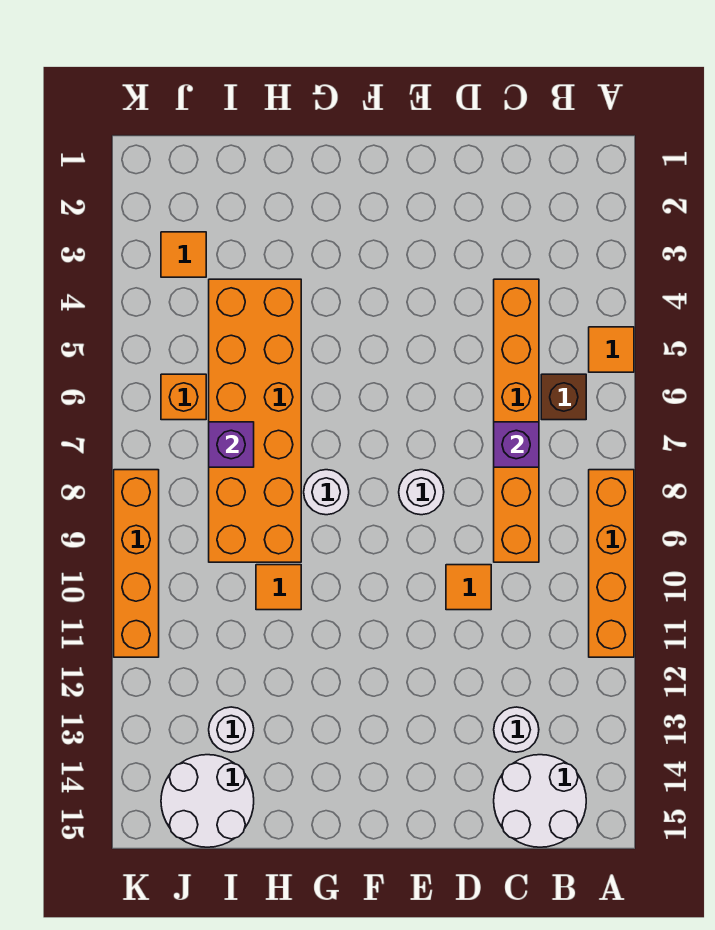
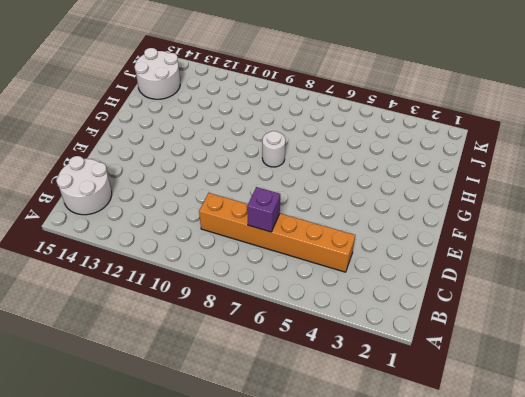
none -> orange tile A5 level 1
none -> orange brick A8:A11 level 1
none -> brown brick B6 level 1

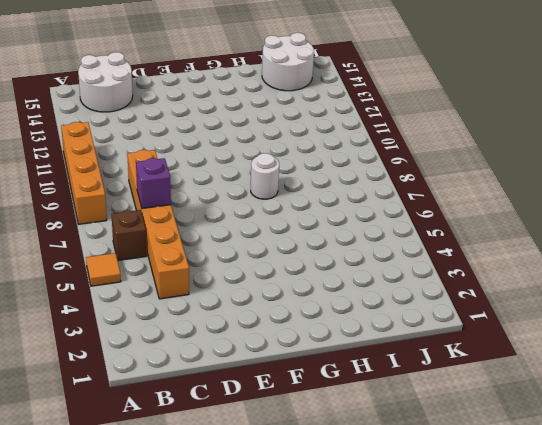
none -> white round brick C13 level 1
none -> orange tile D10 level 1
none -> white round brick E8 level 1

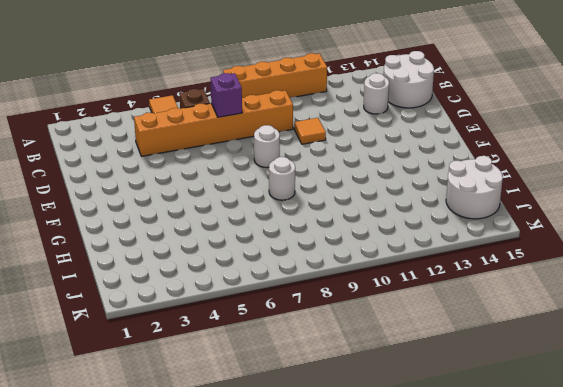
none -> orange brick H4:I9 level 1
none -> orange tile H10 level 1
none -> white round brick I13 level 1

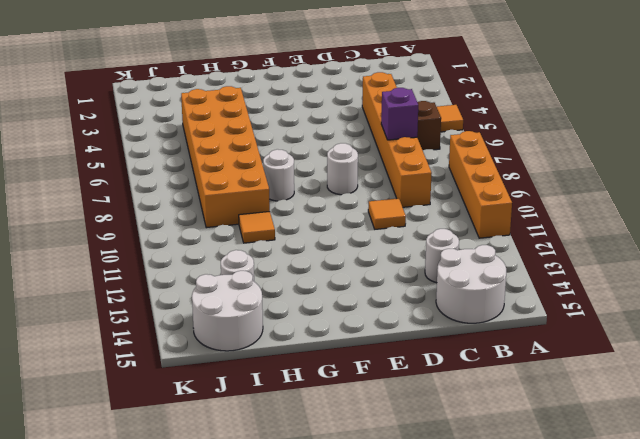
none -> orange tile J3 level 1
none -> orange brick J6 level 1
none -> orange brick K8:K11 level 1

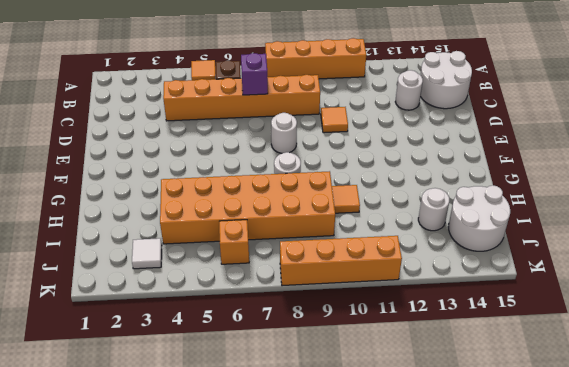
white tile J3 level 1 -> orange tile J3 level 1
none -> purple brick I7 level 2

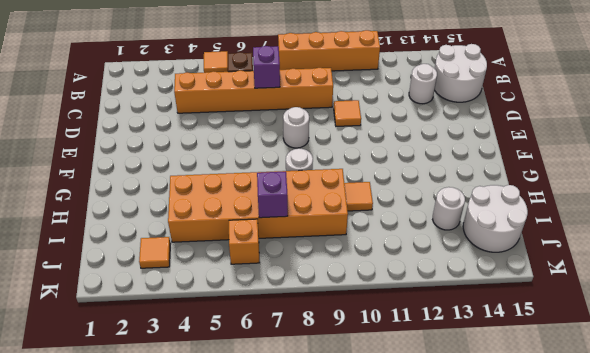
none -> orange brick K8:K11 level 1

